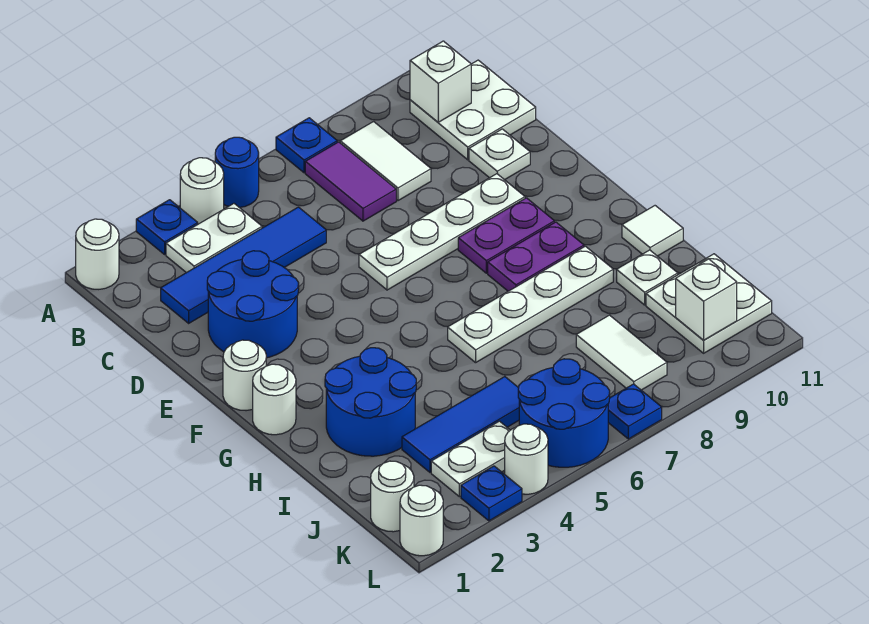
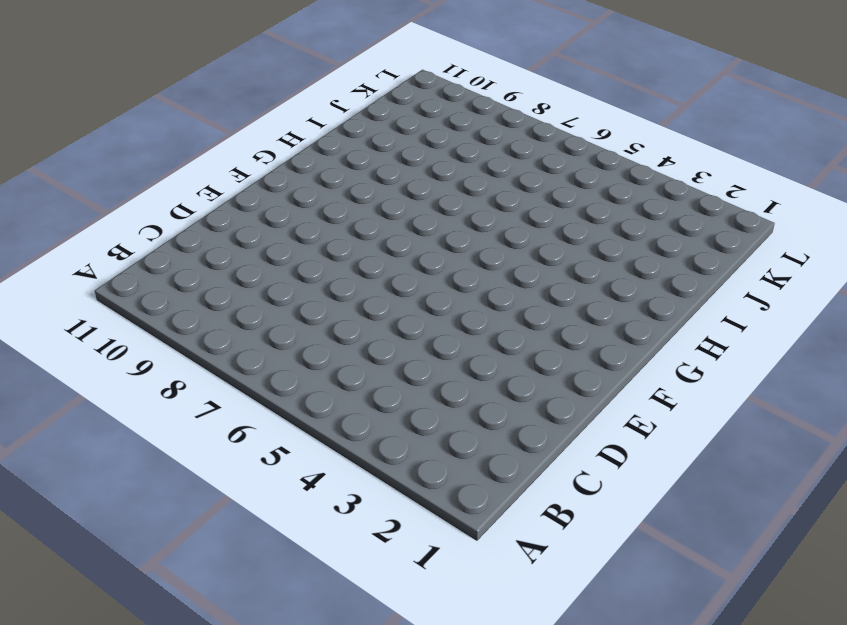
none -> white round brick A1 level 1
none -> blue plate A3 level 1
none -> white round brick A4 level 1
none -> blue round brick A5 level 1

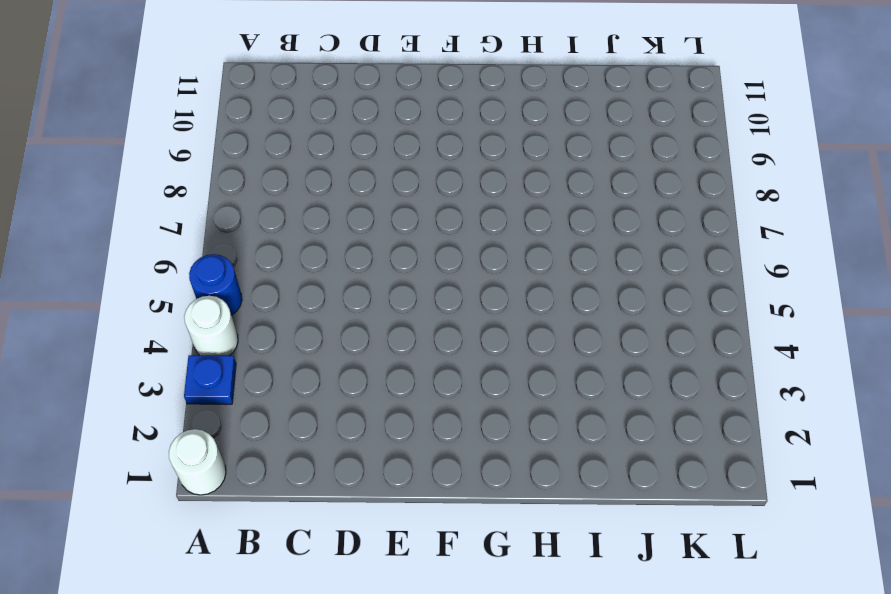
none -> blue plate A7 level 1
none -> white plate B3:B4 level 1
none -> purple tile B7:C7 level 1
none -> white tile B8:C8 level 1

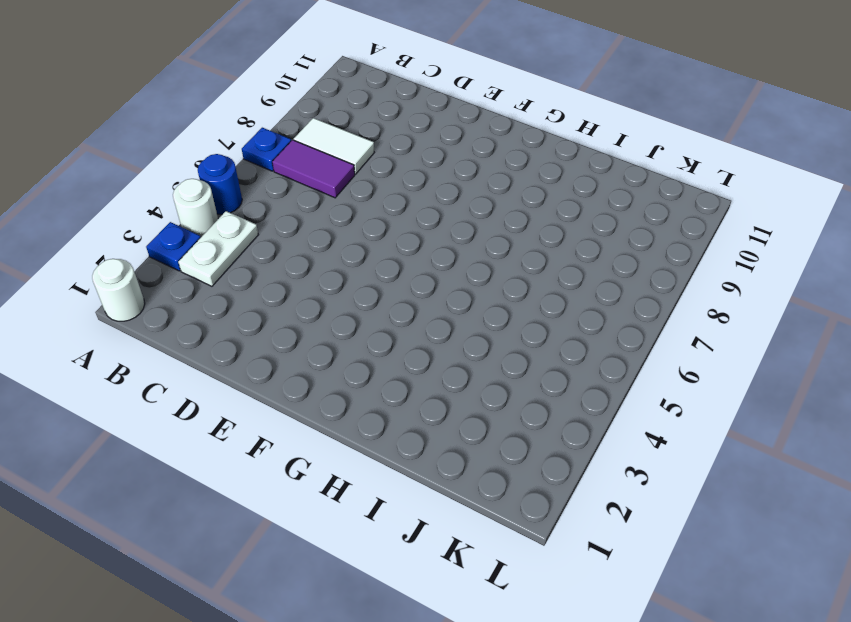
none -> white plate B10:C11 level 1
none -> blue tile C2:C5 level 1
none -> blue round brick D2:E3 level 1
none -> white plate D10 level 1

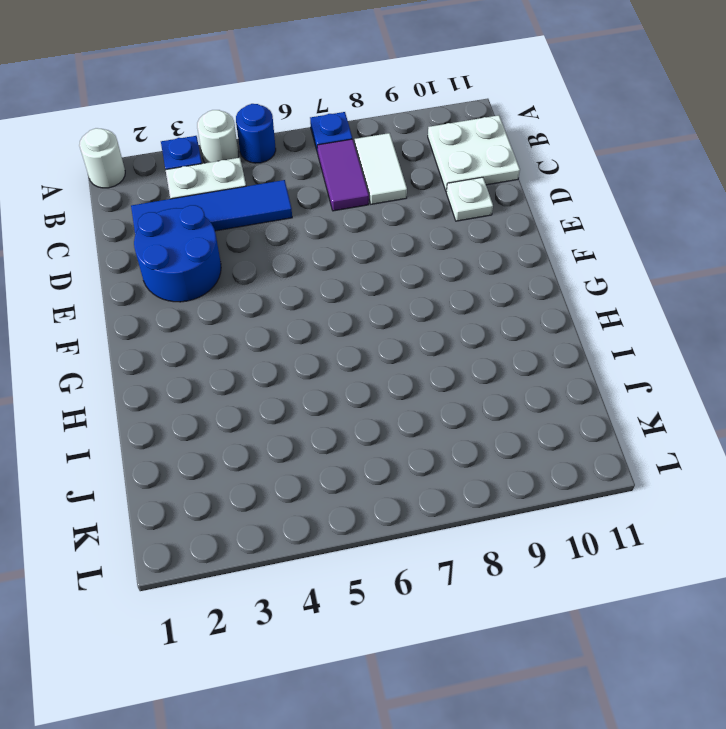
none -> white plate E6:E9 level 1
none -> white round brick F1 level 1
none -> purple plate F8:F9 level 1
none -> white round brick G1 level 1

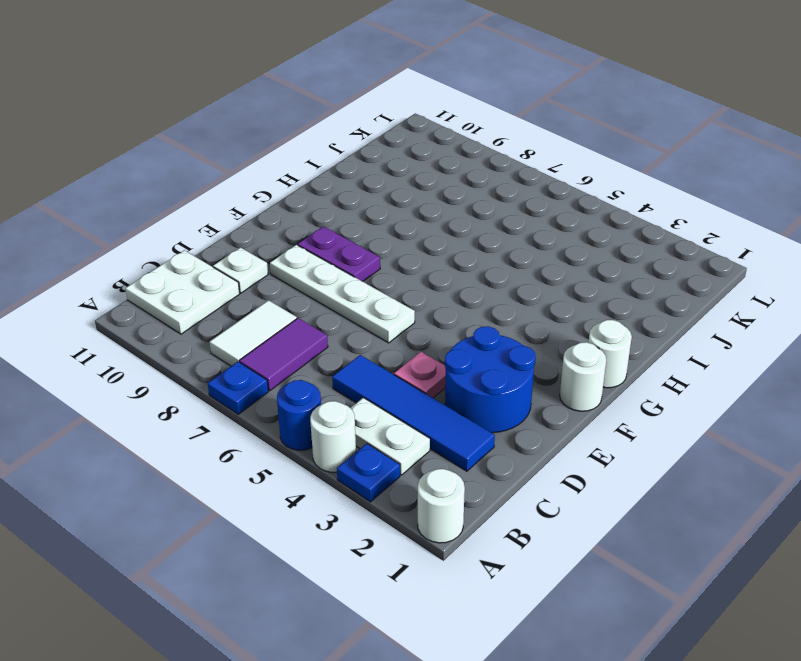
pink plate D4 level 1 -> none
none -> purple plate G8:G9 level 1
none -> blue round brick H2:I3 level 1
none -> white plate H6:H9 level 1
none -> white tile H11 level 1

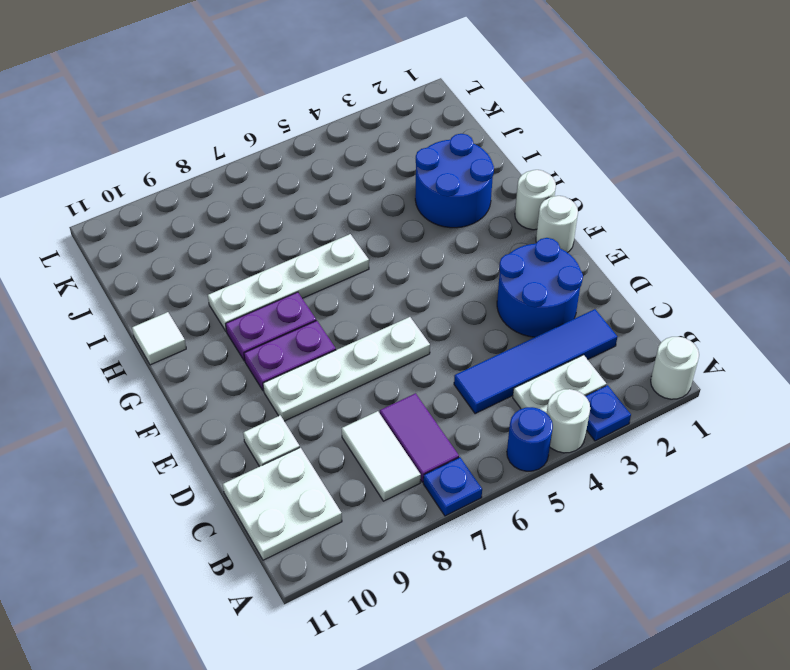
none -> white plate I10 level 1
none -> blue tile J3:J5 level 1
none -> white tile J8:K8 level 1
none -> white plate J10:K11 level 1

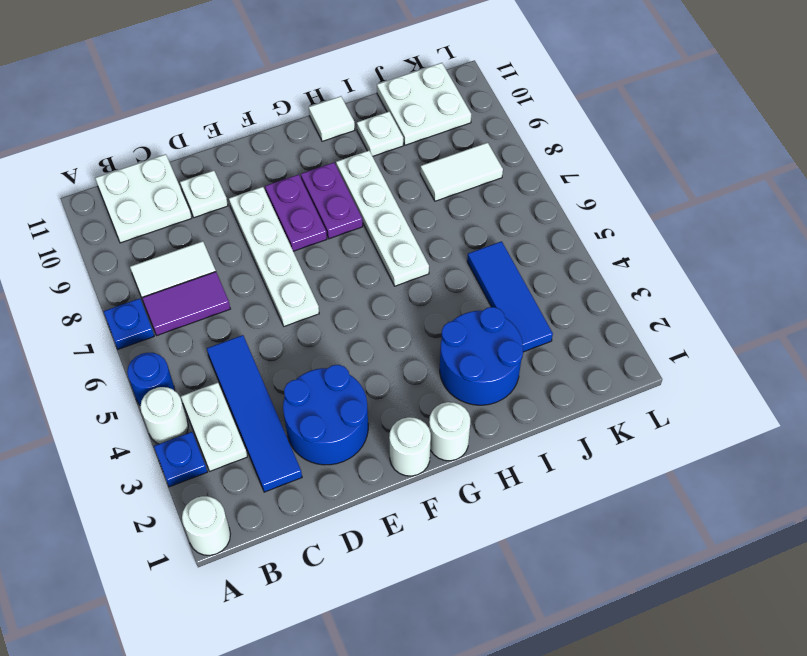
none -> white round brick K1 level 1
none -> white plate K3:K4 level 1
none -> blue round brick K5:L6 level 1
none -> white round brick L1 level 1

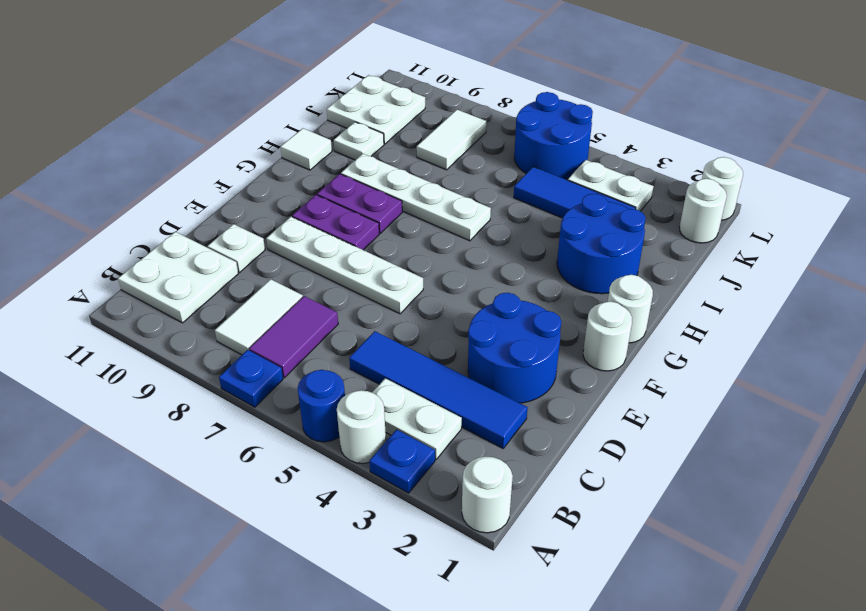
none -> blue plate L3 level 1
none -> white round brick L4 level 1
none -> blue plate L7 level 1
none -> white brick B10 level 2

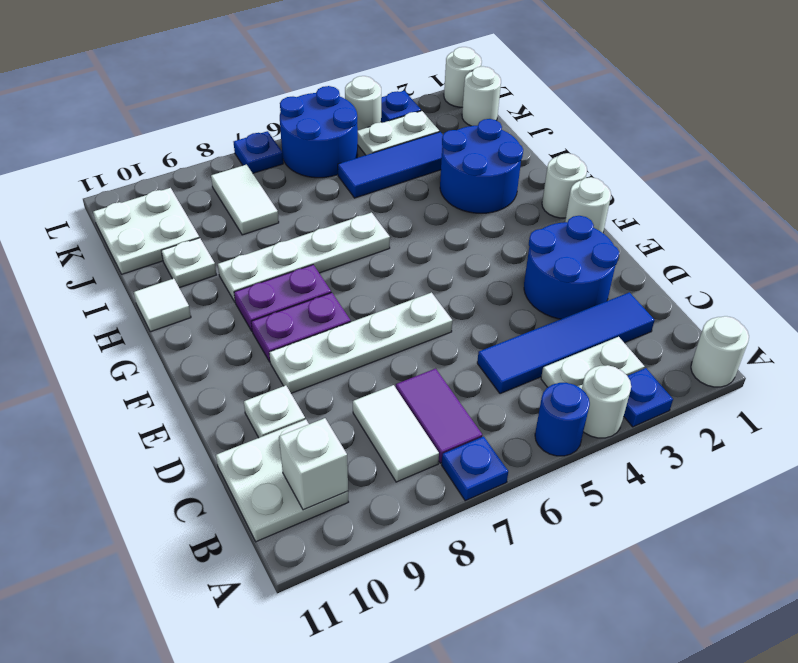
none -> white brick K10 level 2

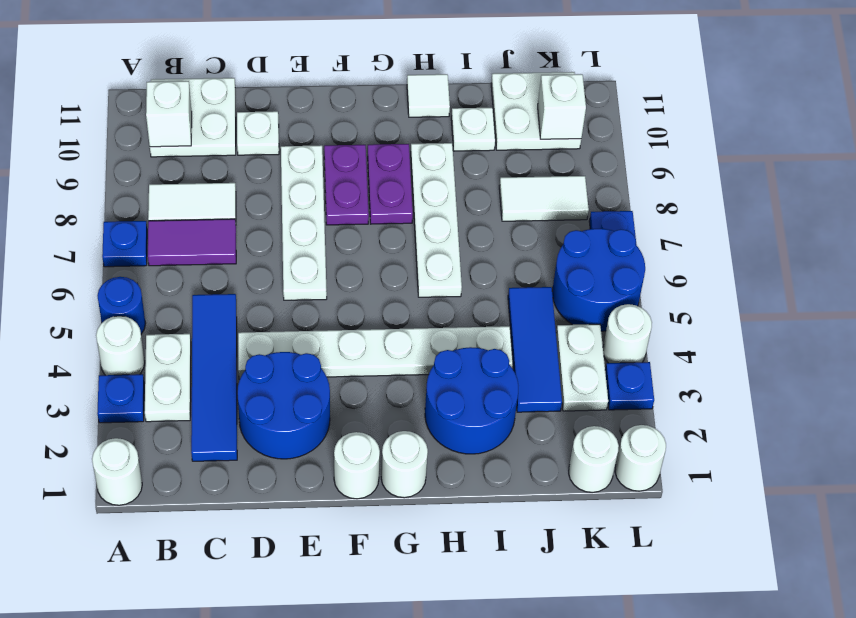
white plate D4:I4 level 1 -> none

